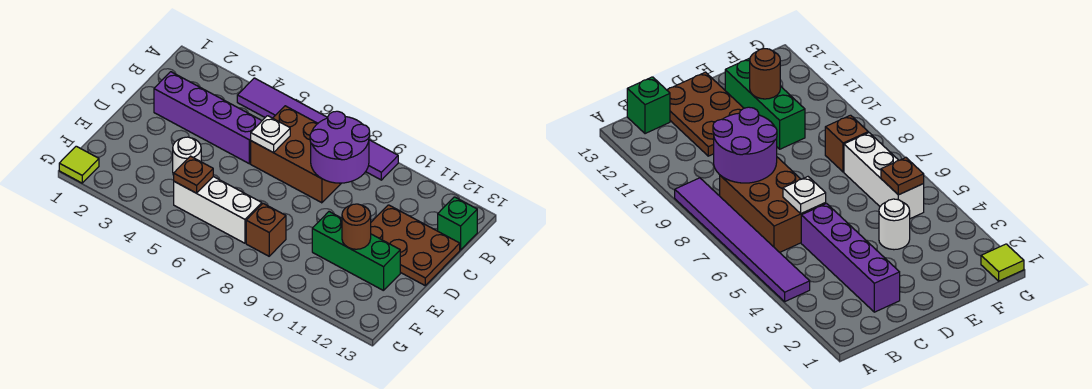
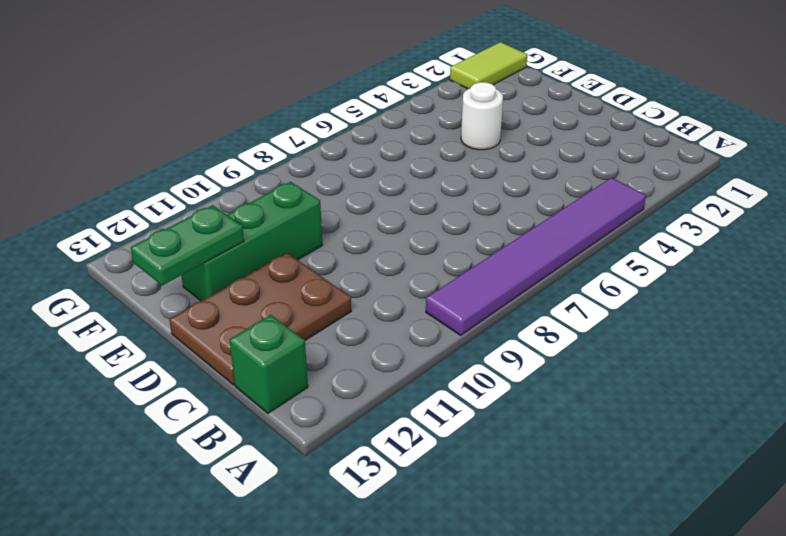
green plate E12:E13 level 2 -> none
lime tile G1:G2 level 1 -> lime tile G1 level 1
none -> brown brick B6:C8 level 1
none -> purple brick C2:C5 level 1
none -> white brick F5:F7 level 1

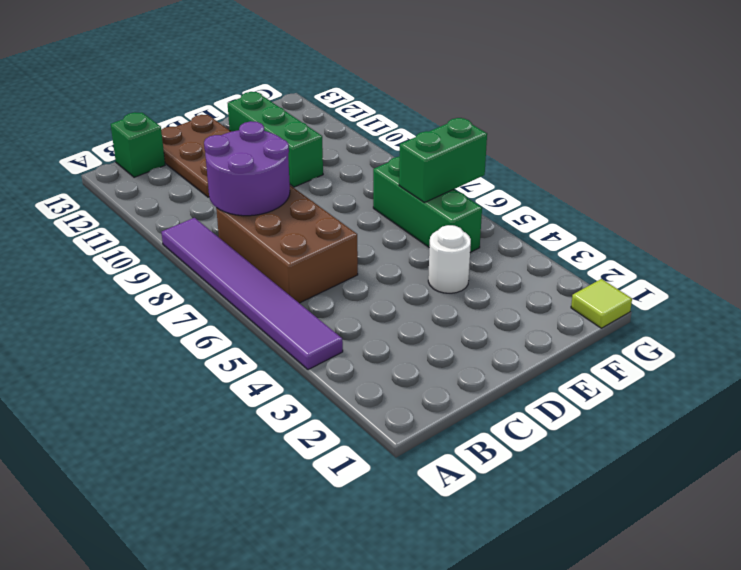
green brick F5:F7 level 1 -> white brick F5:F7 level 1
green brick F6:G6 level 2 -> none
none -> purple brick C2:C5 level 1
none -> brown brick F8 level 1
none -> white plate C6 level 2

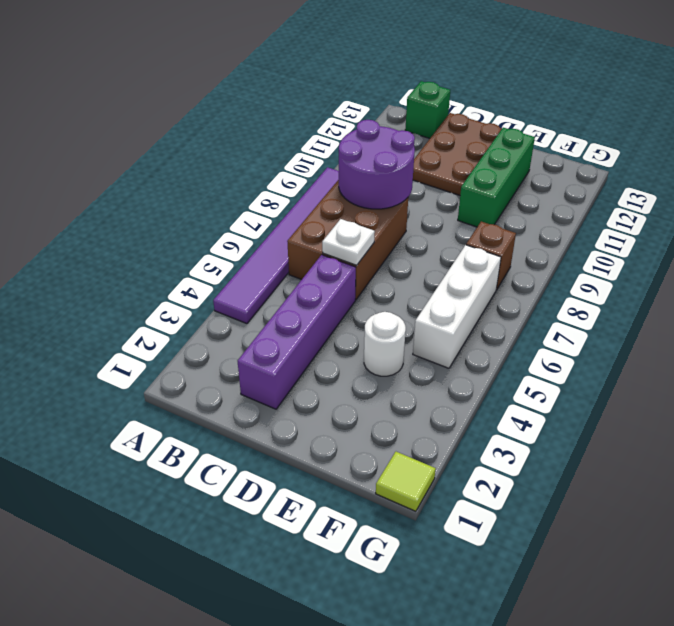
none -> brown round brick E11 level 2
none -> brown plate F5 level 2

